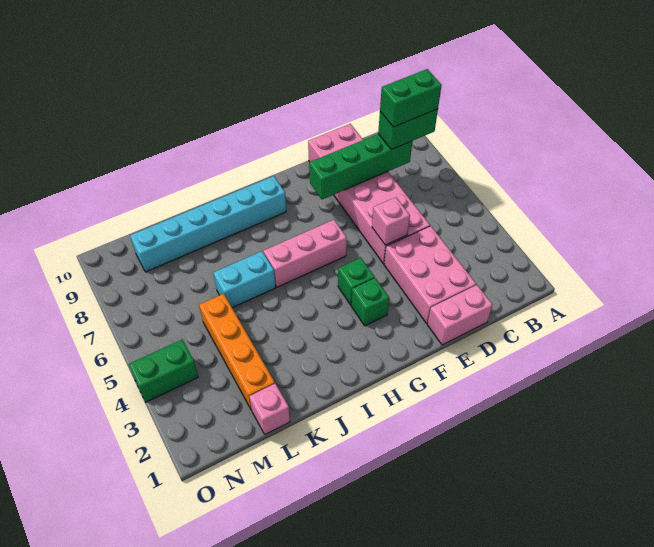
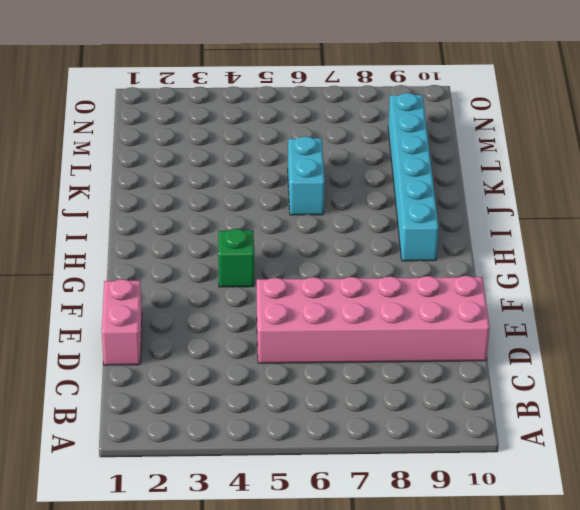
none -> pink brick D2:E4 level 1
none -> green brick G3 level 1
none -> pink brick G6:I6 level 1

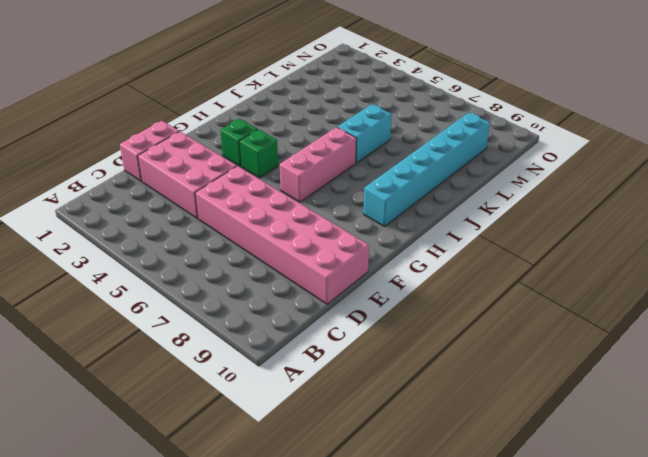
none -> pink brick L1 level 1
none -> orange brick L2:L5 level 1
none -> green brick N4:O4 level 1

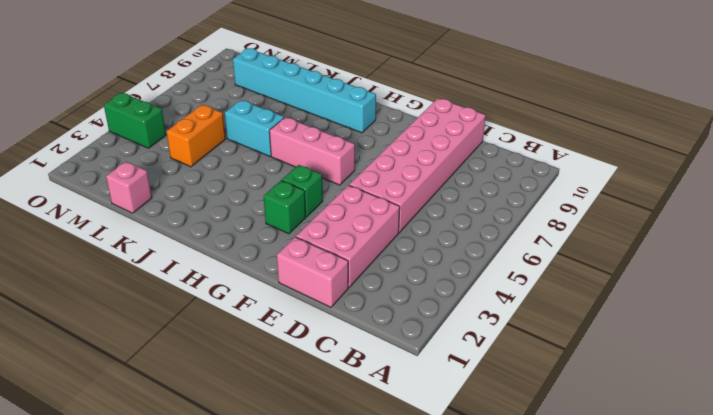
orange brick L4:L5 level 1 -> orange brick L2:L5 level 1
none -> green brick C8:F8 level 2
none -> pink brick E5 level 2
none -> green brick B8:C8 level 3

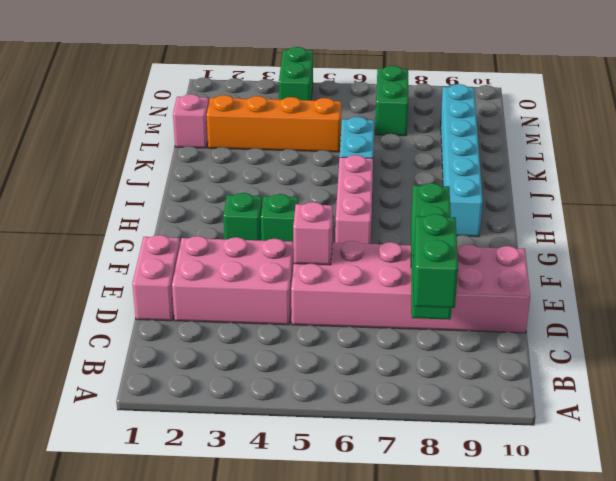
green brick M7:N7 level 1 -> green brick B8:C8 level 4

